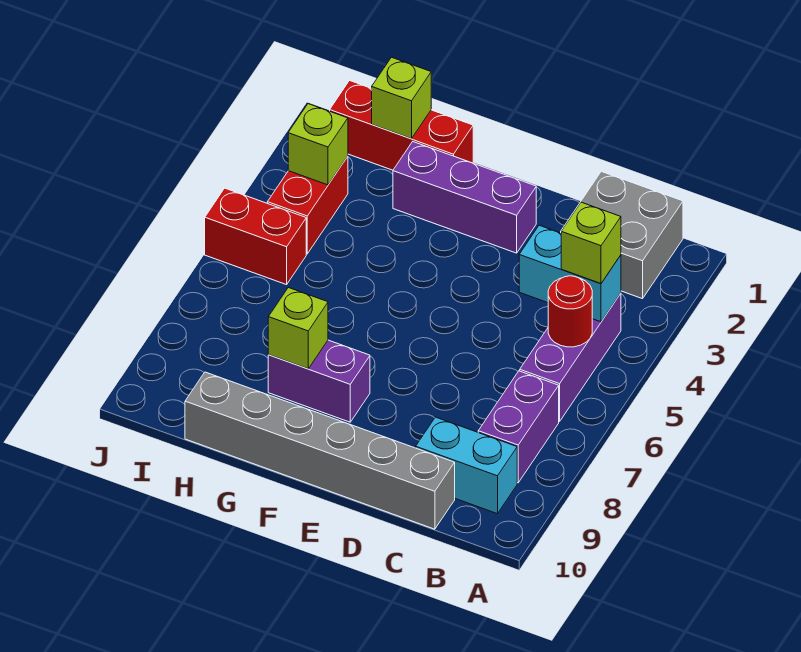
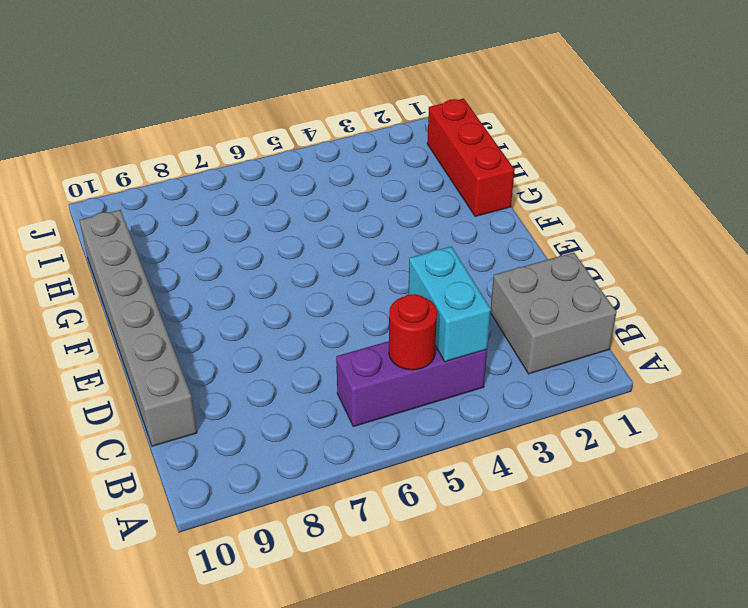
none -> purple brick B7:B8 level 1
none -> cyan brick B9:C9 level 1
none -> purple brick E2:G2 level 1

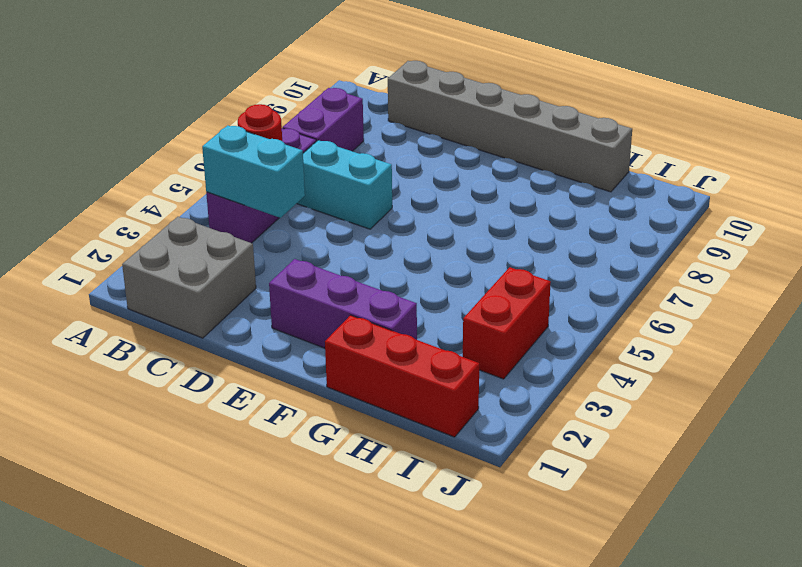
cyan brick C6:D6 level 1 -> cyan brick B9:C9 level 1
none -> purple brick F8:G8 level 1
none -> red brick I5:J5 level 1
none -> lime brick G8 level 2

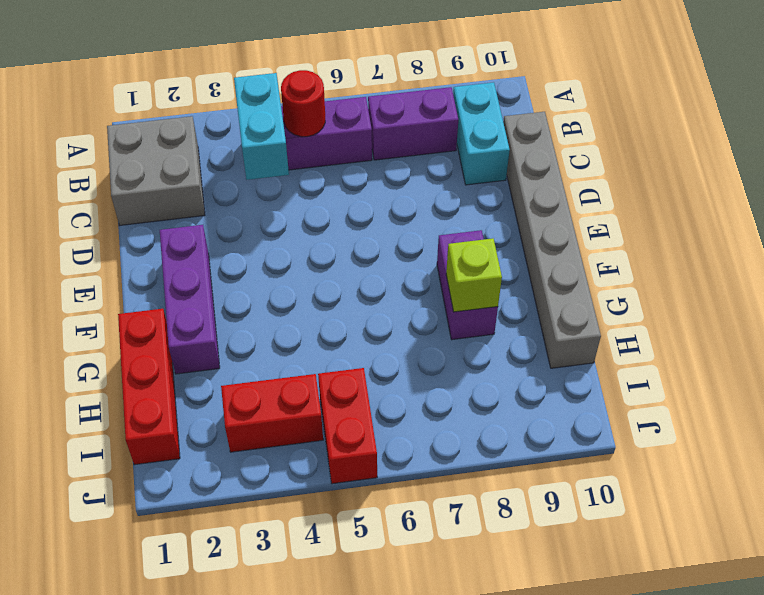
none -> lime brick H1 level 2
none -> lime brick I3 level 2
none -> lime brick B4 level 3

